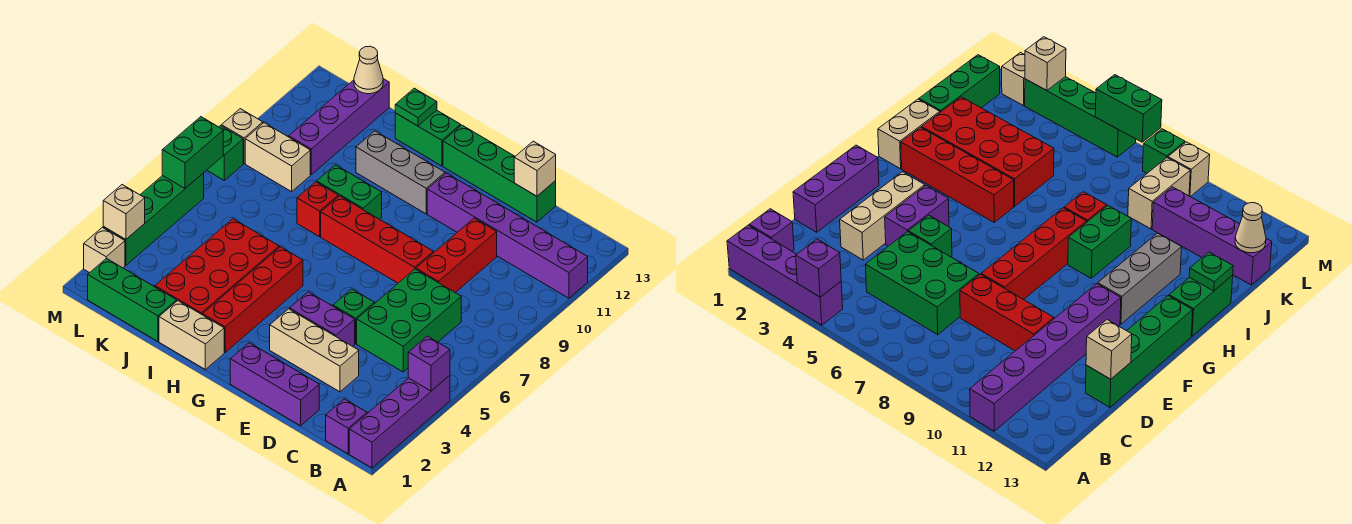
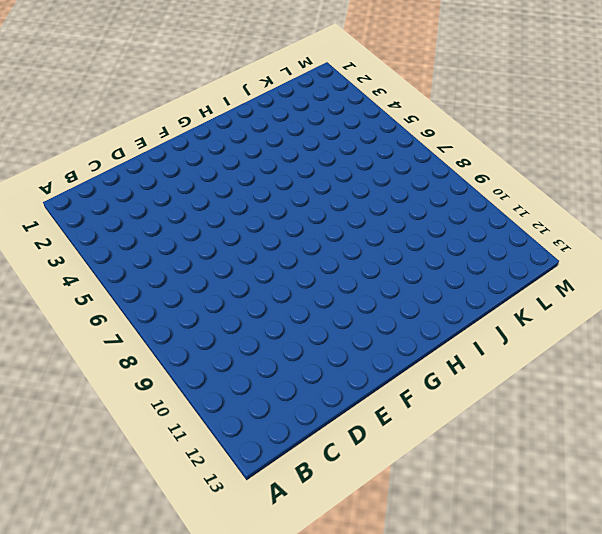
none -> purple brick A1:A4 level 1
none -> purple brick A11:F11 level 1
none -> purple brick B1 level 1
none -> green brick C5:D7 level 1

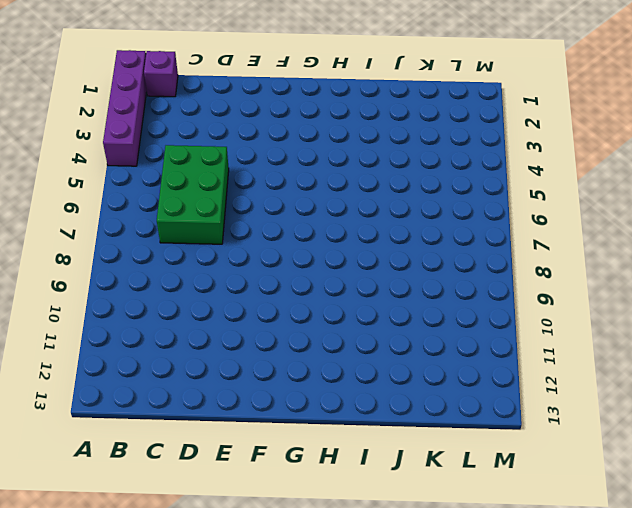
none -> purple brick A11:F11 level 1
none -> purple brick D1:F1 level 1
none -> tan brick D3:F3 level 1
none -> red brick D8:D10 level 1

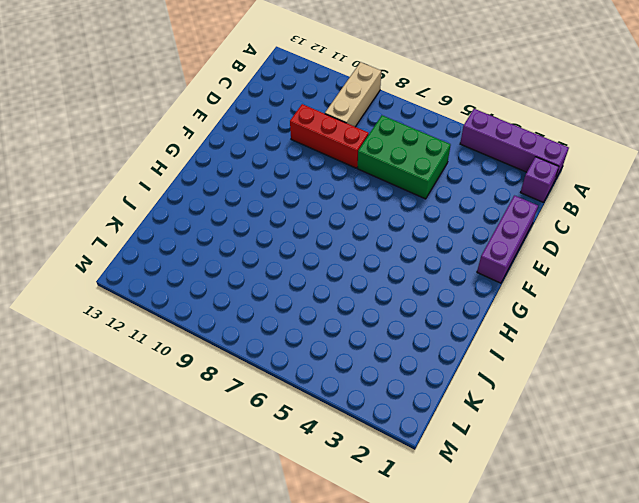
tan brick A9:C9 level 1 -> tan brick D3:F3 level 1
none -> purple brick A11:F11 level 1
none -> green brick D13:G13 level 1
none -> purple brick E4:F4 level 1
none -> green brick E5 level 1

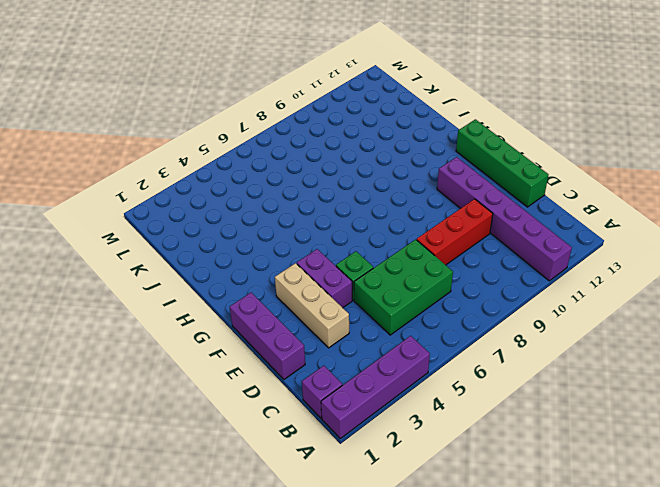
none -> red brick E8:H8 level 1
none -> grey brick G11:I11 level 1
none -> tan brick H1:I1 level 1
none -> red brick H2:H5 level 1

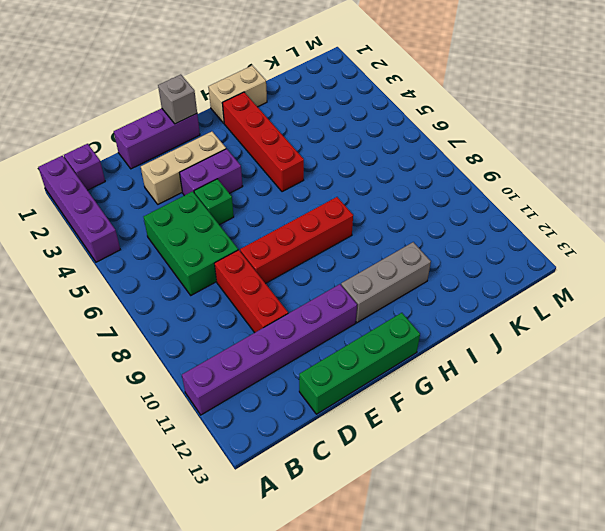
grey brick F1 level 2 -> none
none -> green brick H9:I9 level 1
none -> green brick H13:I13 level 1
none -> red brick I2:J5 level 1
none -> red brick I8 level 1

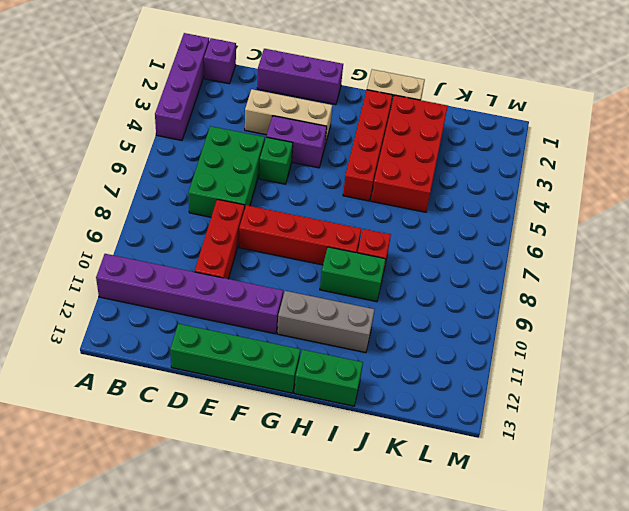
none -> green brick J1:L1 level 1
none -> tan brick K9:L9 level 1
none -> purple brick K10:K13 level 1
none -> tan brick M2 level 1

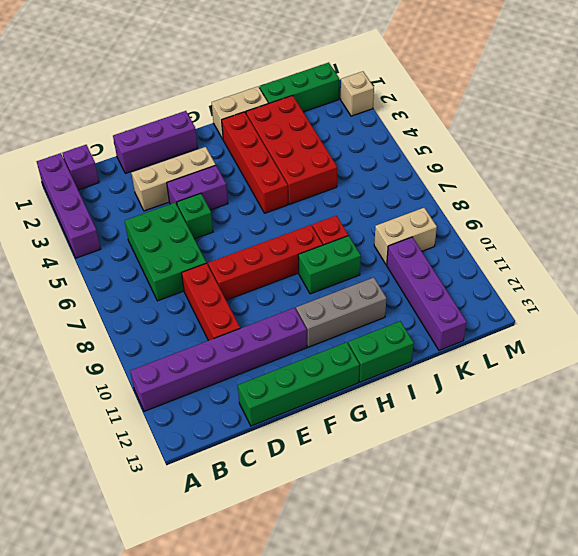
none -> green brick M3:M6 level 1
none -> green brick M8 level 1
none -> tan brick M9 level 1
none -> purple brick A4 level 2

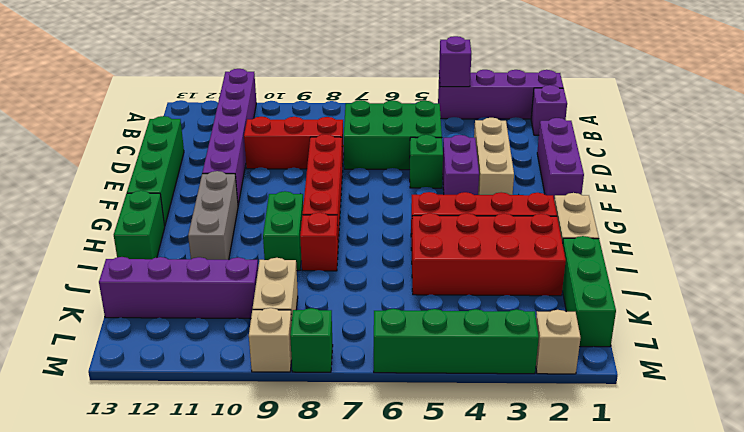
none -> tan brick D13 level 2
none -> green plate I13 level 2
none -> tan cone K13 level 2
none -> tan brick M3 level 2

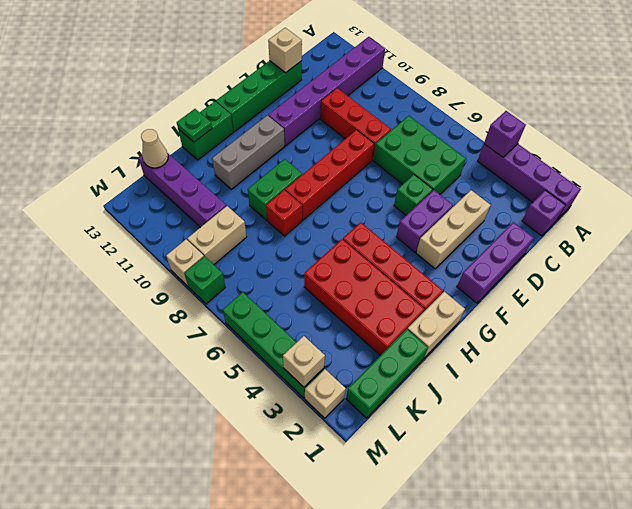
none -> green brick M6:M7 level 2

